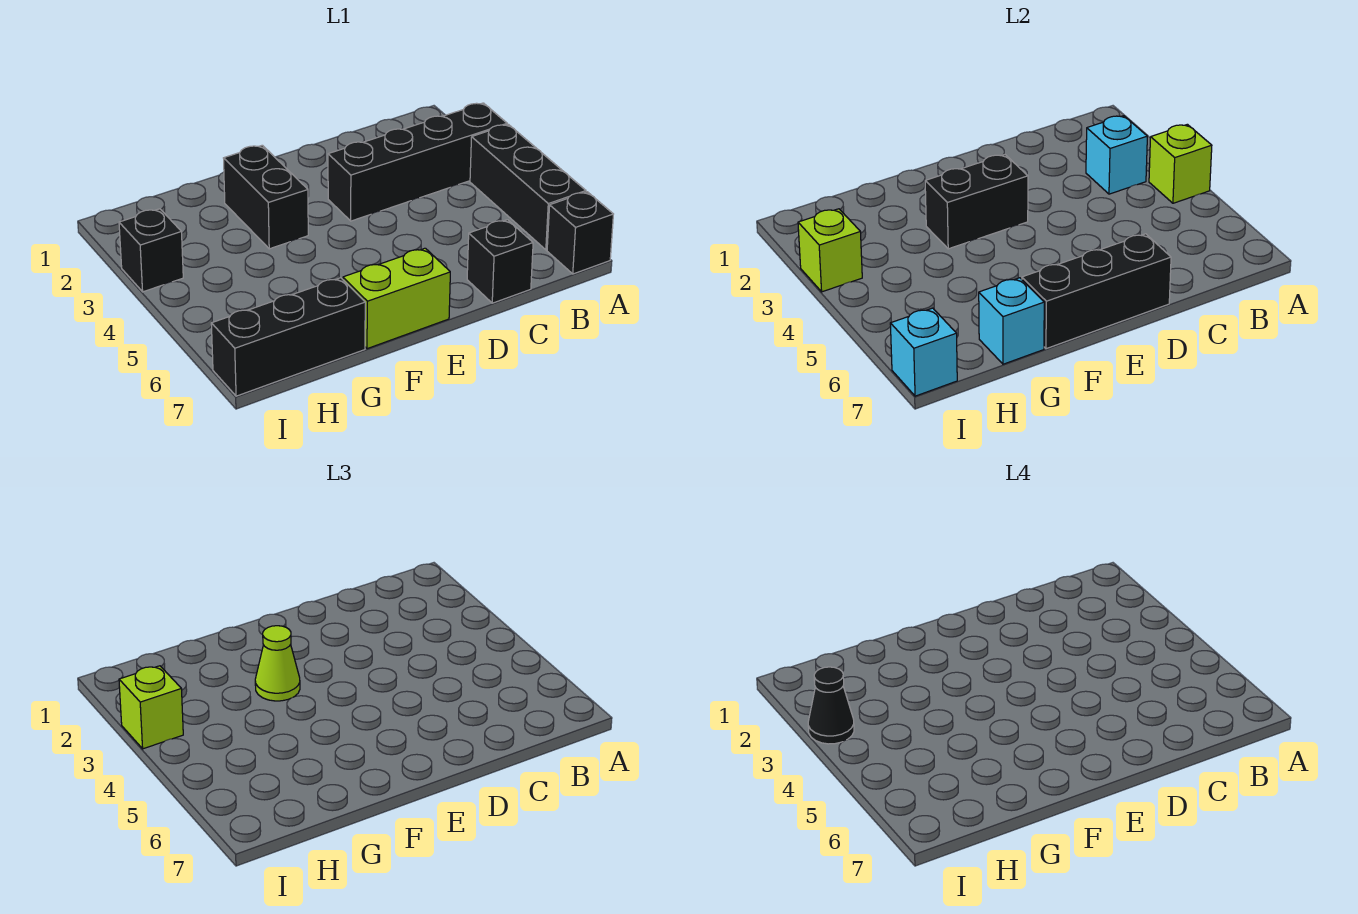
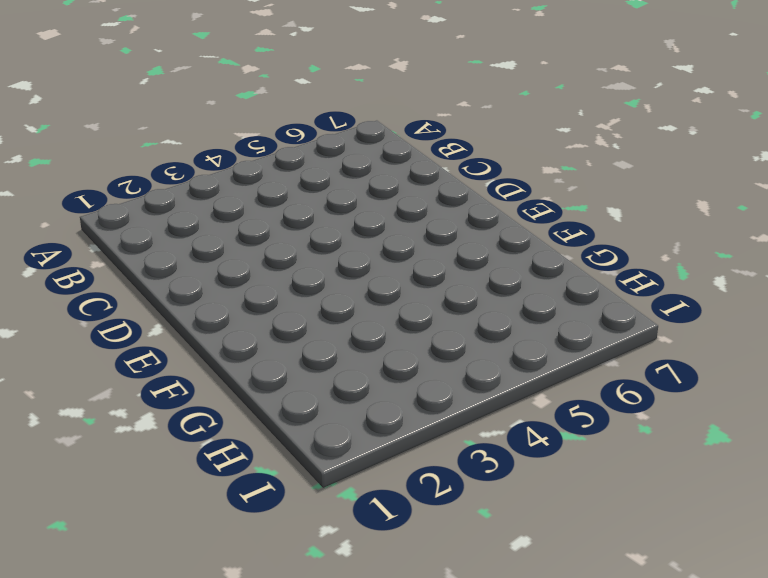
none -> black brick A3:D3 level 1
none -> black brick A4:A6 level 1
none -> black brick A7 level 1

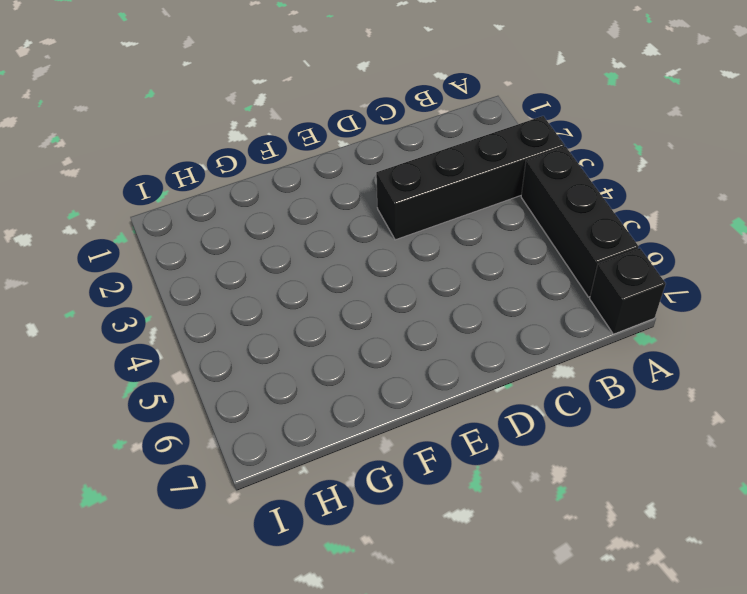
none -> black brick C7 level 1
none -> lime brick E7:F7 level 1
none -> black brick F2:F3 level 1

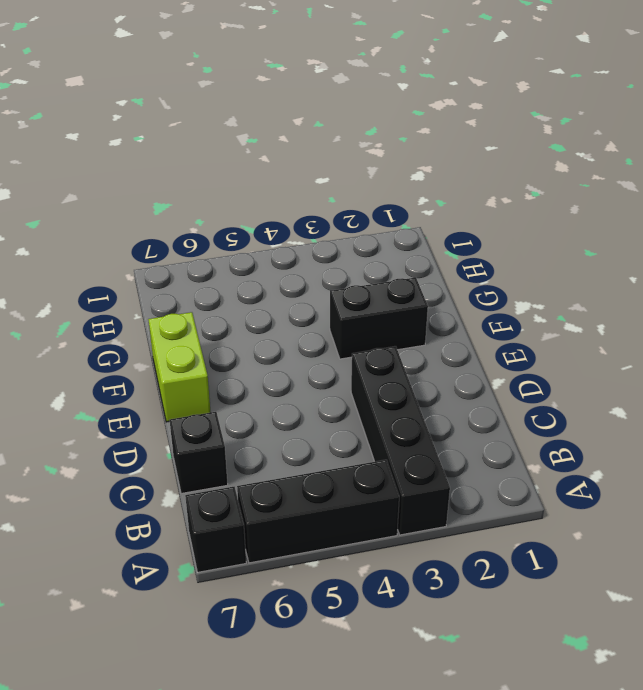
none -> black brick G7:I7 level 1
none -> black brick I3 level 1
none -> lime brick A4 level 2

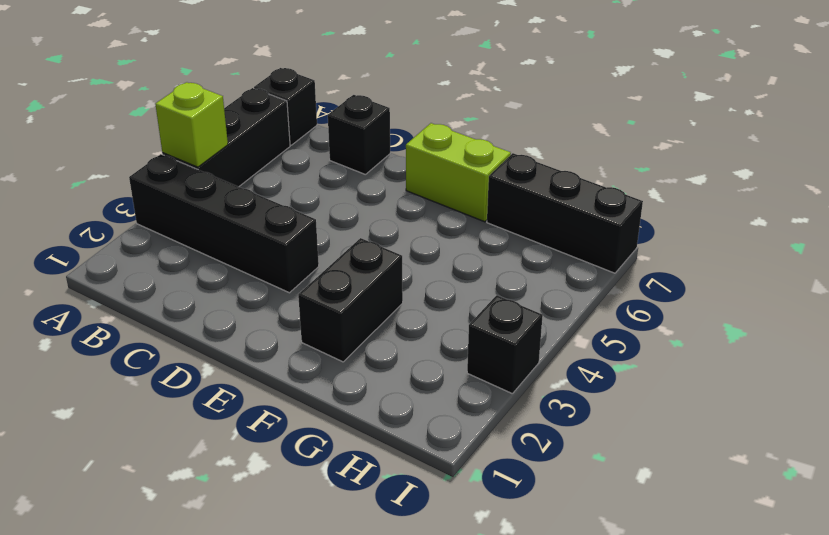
none -> cyan brick B3 level 2
none -> black brick D7:F7 level 2
none -> black brick E3:F3 level 2

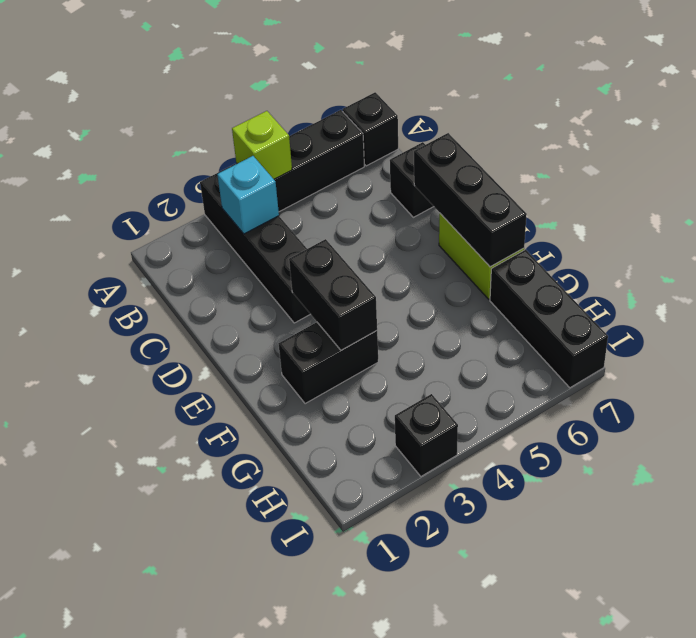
none -> cyan brick G7 level 2
none -> lime brick I3 level 2
none -> cyan brick I7 level 2

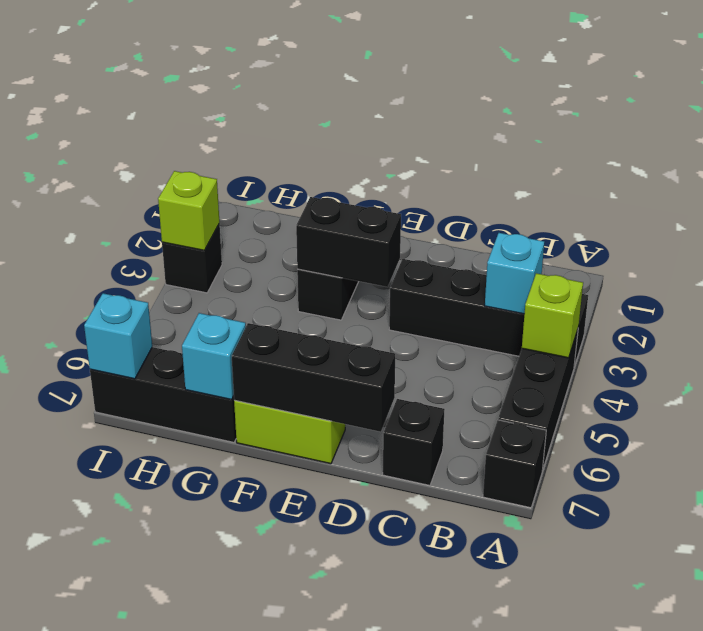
none -> lime cone F3 level 3
none -> lime brick I3 level 3
none -> black cone I3 level 4

